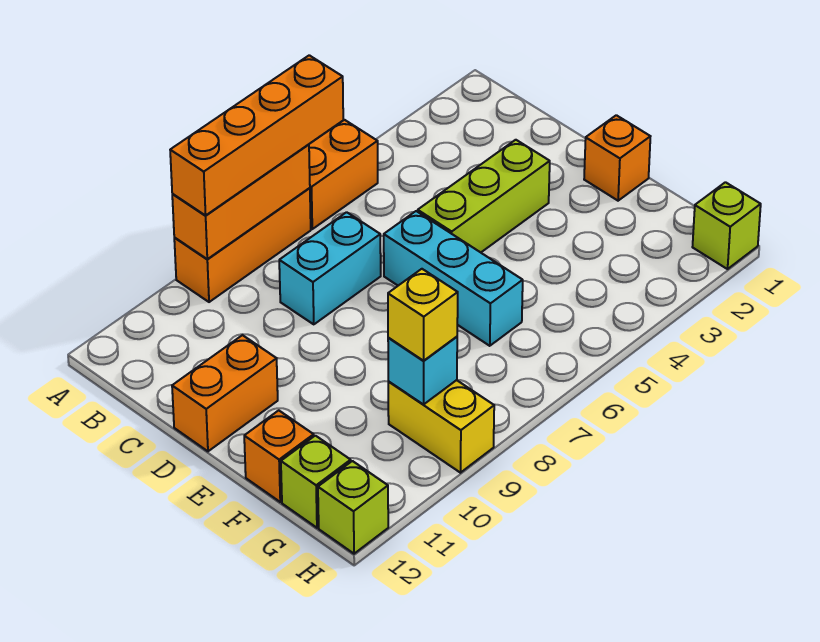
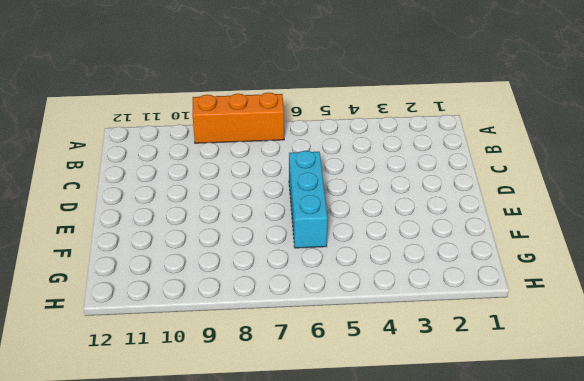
none -> orange brick A5:A6 level 1
none -> cyan brick C7:C8 level 1
none -> lime brick D3:D5 level 1

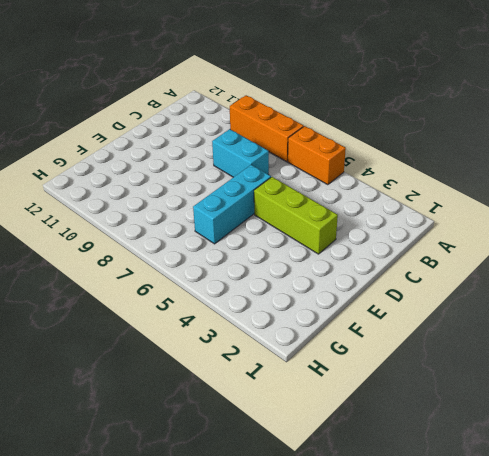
none -> orange brick D11:D12 level 1
none -> orange brick E1 level 1
none -> orange brick F12 level 1

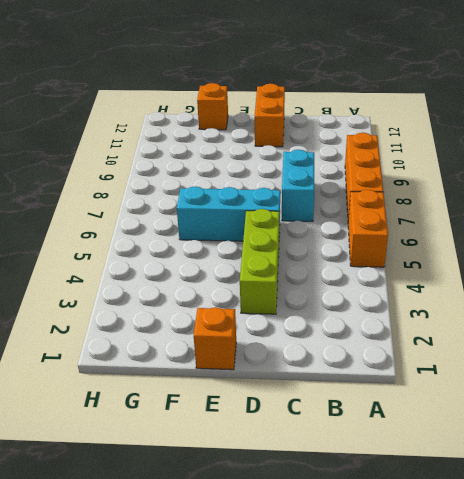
none -> yellow brick G9:H9 level 1
none -> lime brick G12 level 1
none -> lime brick H1 level 1

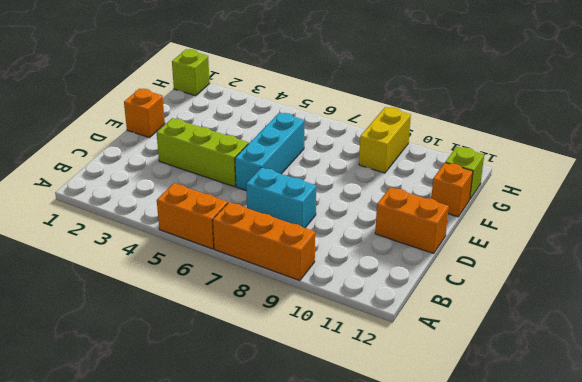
none -> lime brick H12 level 1
none -> orange brick A7:A9 level 2
none -> cyan brick G9 level 2

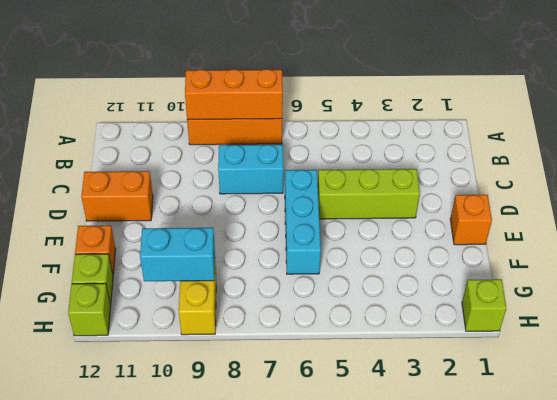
cyan brick G9:G10 level 2 -> cyan brick G9 level 2
none -> orange brick A5:A6 level 1
none -> orange brick A6:A9 level 3
none -> yellow brick G9 level 3

